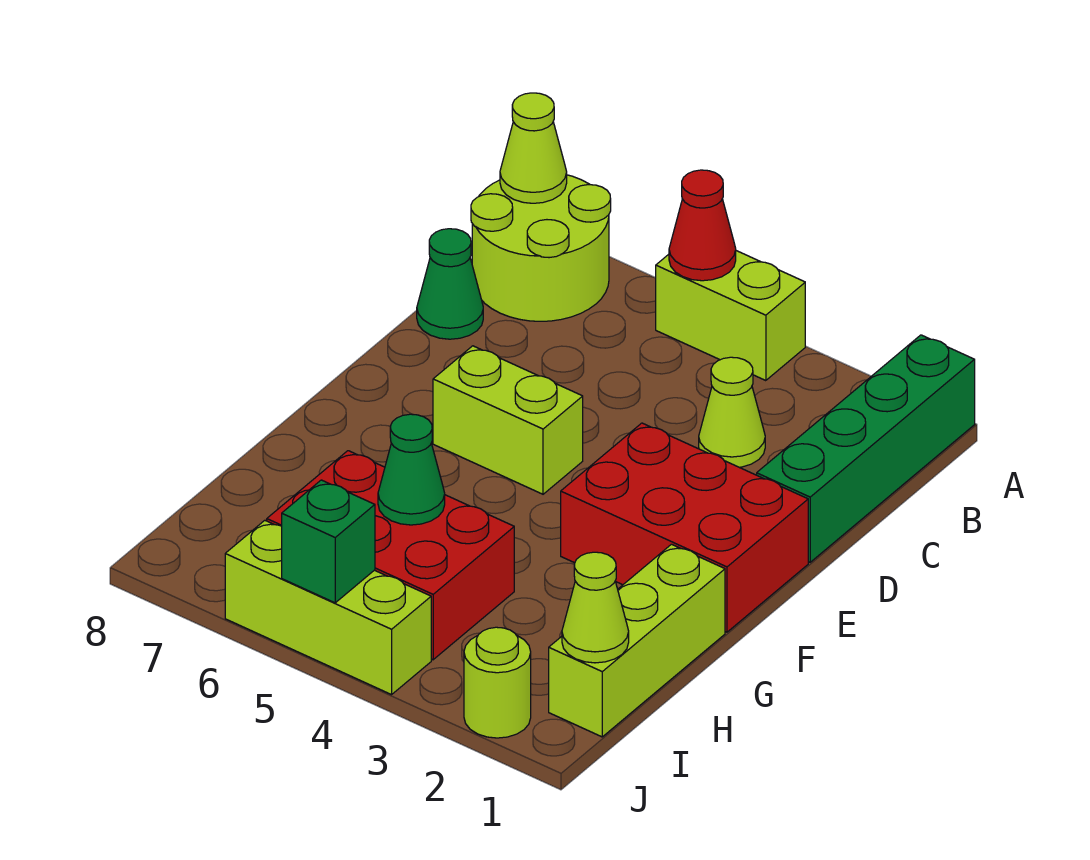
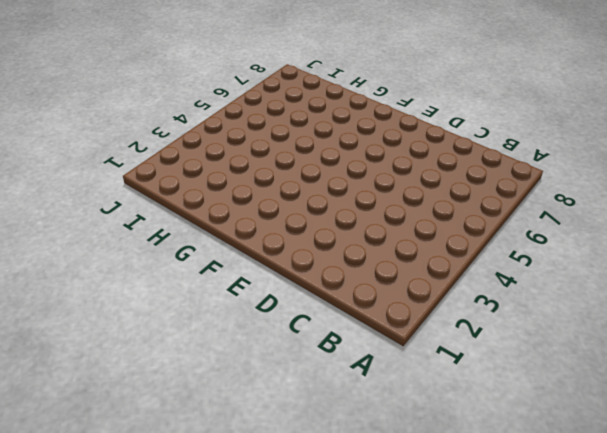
none -> green brick A1:D1 level 1
none -> lime brick A4:A5 level 1
none -> lime round brick A7:B8 level 1

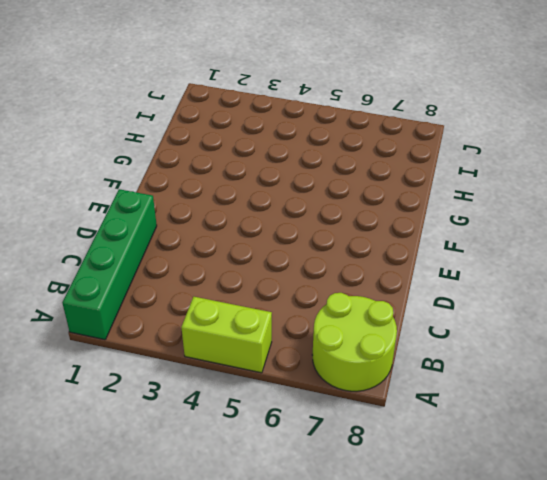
none -> lime cone C3 level 1
none -> green cone C8 level 1
none -> red brick E1:F3 level 1

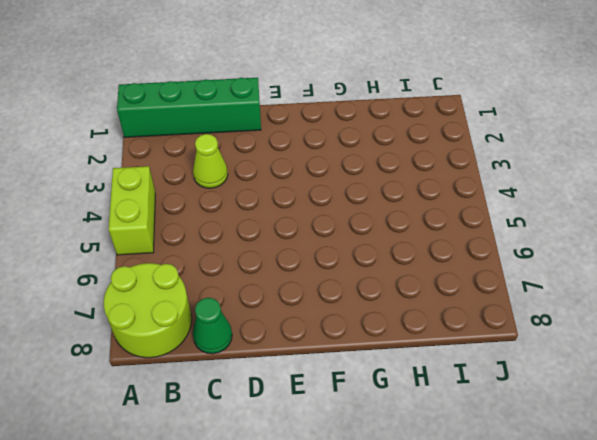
none -> red brick E1:F3 level 1
none -> lime brick E5:E6 level 1
none -> lime brick G1:I1 level 1

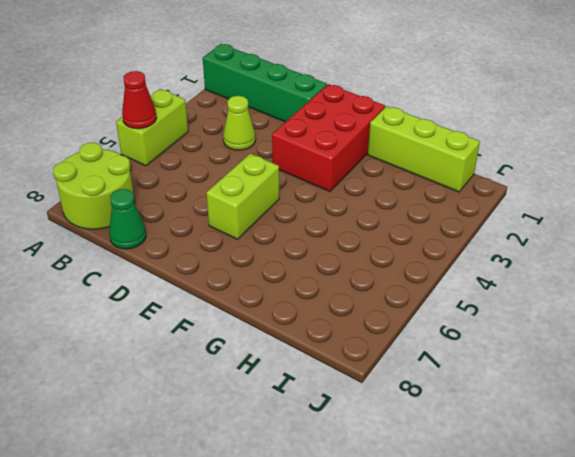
none -> red brick H4:I6 level 1
none -> lime round brick J2 level 1
none -> lime brick J4:J6 level 1

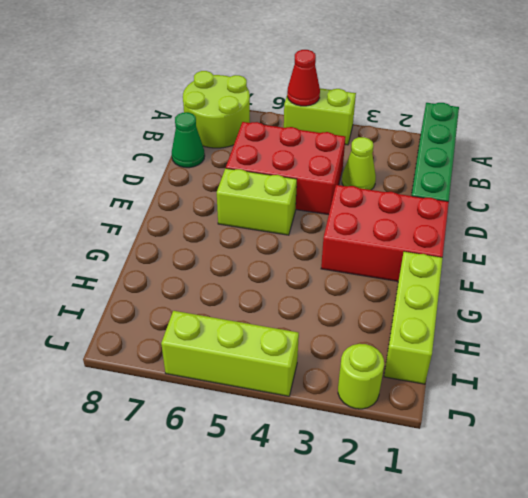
red brick C4:D6 level 1 -> red brick H4:I6 level 1
none -> lime cone A8 level 2
none -> green cone H5 level 2
none -> lime cone I1 level 2

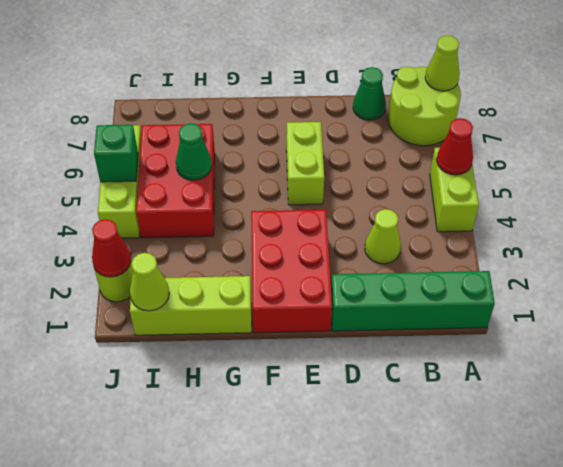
red cone J2 level 2 -> none

